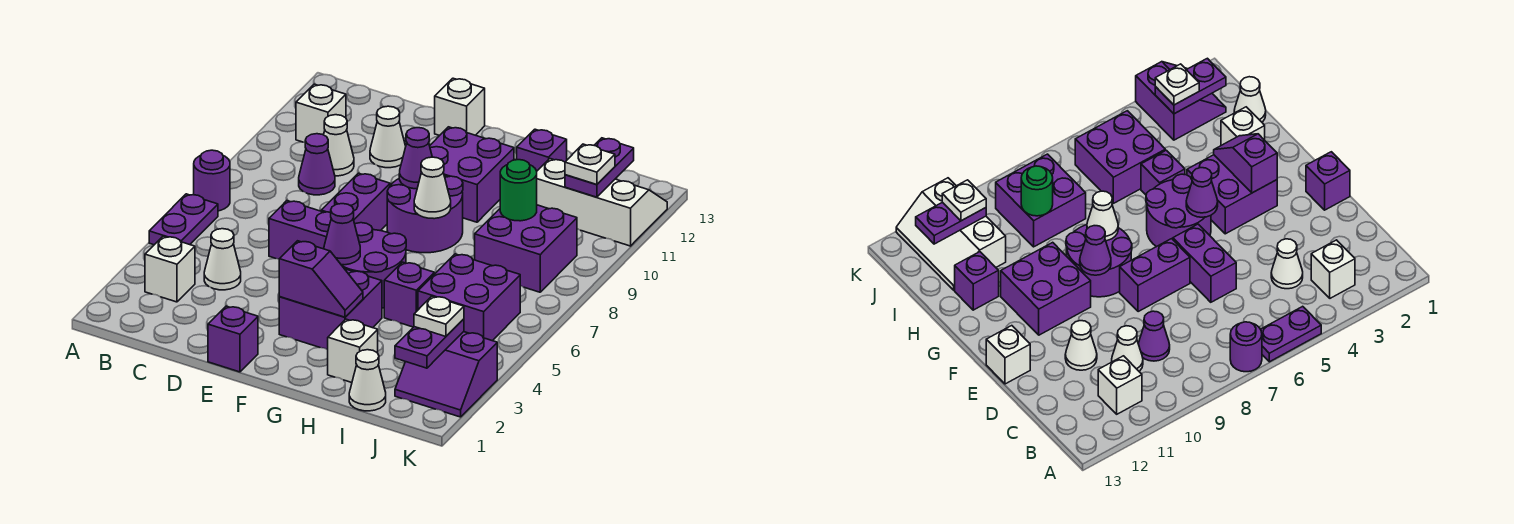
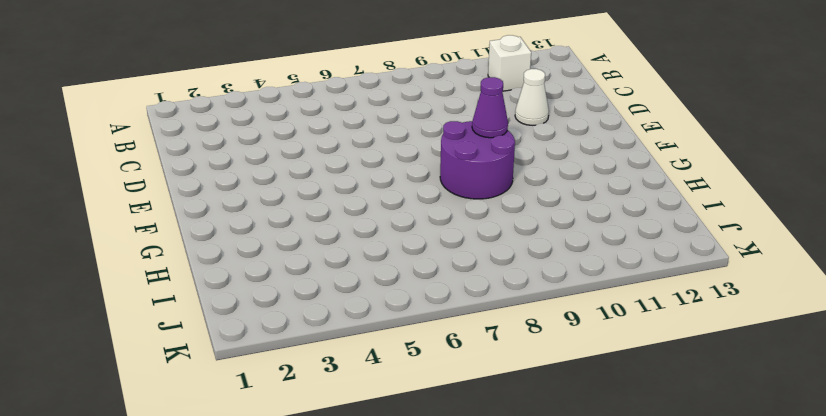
none -> purple plate A5:A6 level 1
none -> purple round brick A7 level 1
none -> white brick B3 level 1
none -> white cone C4 level 1

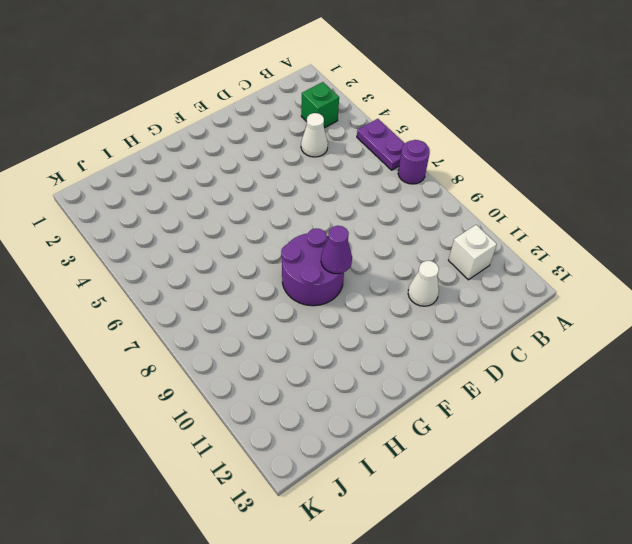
green brick B3 level 1 -> white brick B3 level 1
none -> purple cone C9 level 1
none -> white cone C10 level 1
none -> purple brick D6:E6 level 1
none -> purple brick E1 level 1

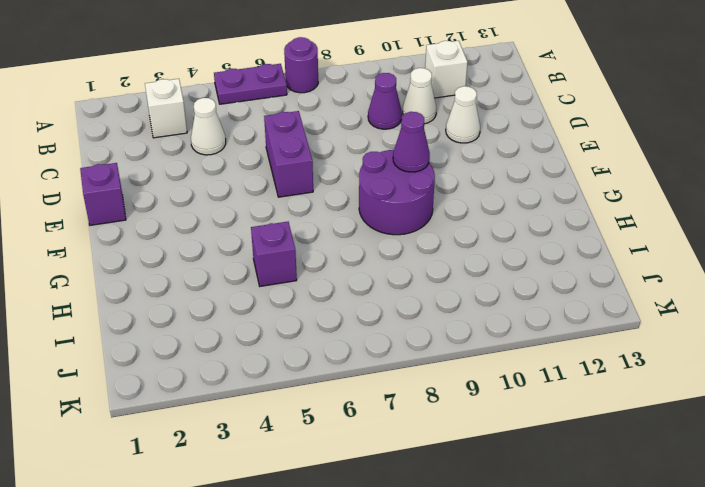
none -> purple brick E7:E8 level 1
none -> white brick E13 level 1
none -> purple brick F3:G4 level 1
none -> purple round brick F5:G6 level 1

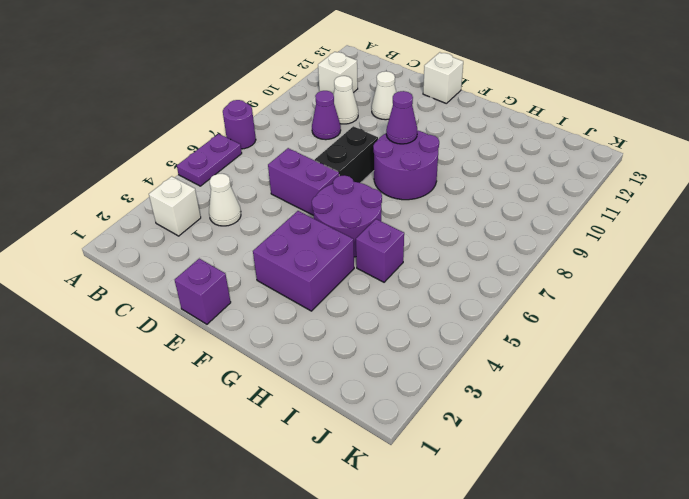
black brick E7:E8 level 1 -> purple brick E7:E8 level 1
none -> purple brick F10:G11 level 1
none -> white brick H2 level 1
none -> purple brick H12 level 1
none -> white cone I1 level 1

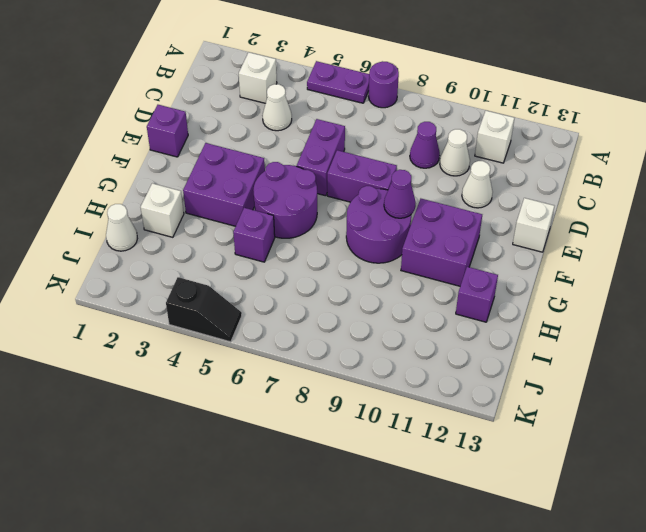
black slope K4:K5 level 1 top 4 -> none
none -> purple brick I5:J6 level 1
none -> purple brick I8:J9 level 1
none -> white slope I11:K12 level 1 top 11
none -> purple slope J2:K3 level 1 top 3

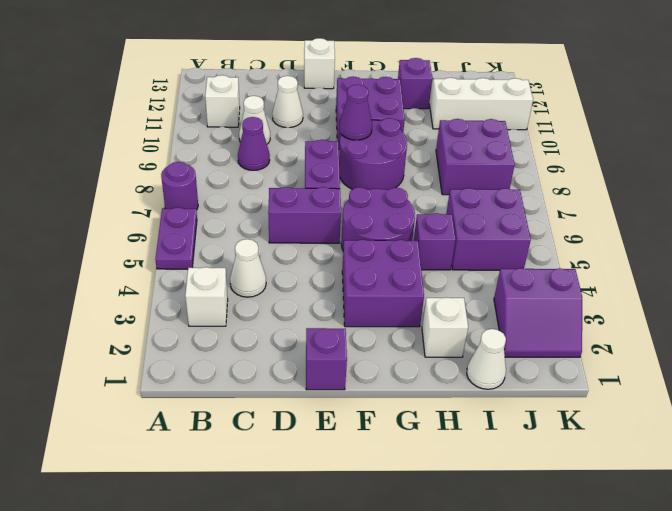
none -> purple slope F3:G3 level 2 top F
none -> purple cone F5 level 2
none -> white cone G8 level 2
none -> green round brick I9 level 2

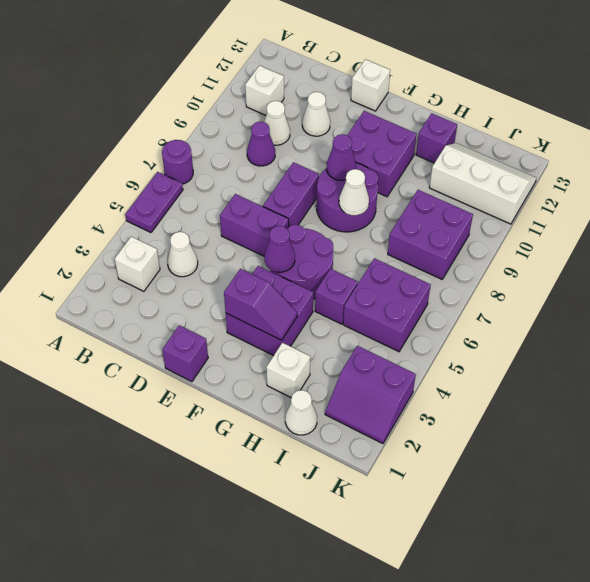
none -> green round brick I9 level 2
none -> purple plate J2:J3 level 2
none -> purple plate J11:J12 level 2
none -> white plate J3 level 3

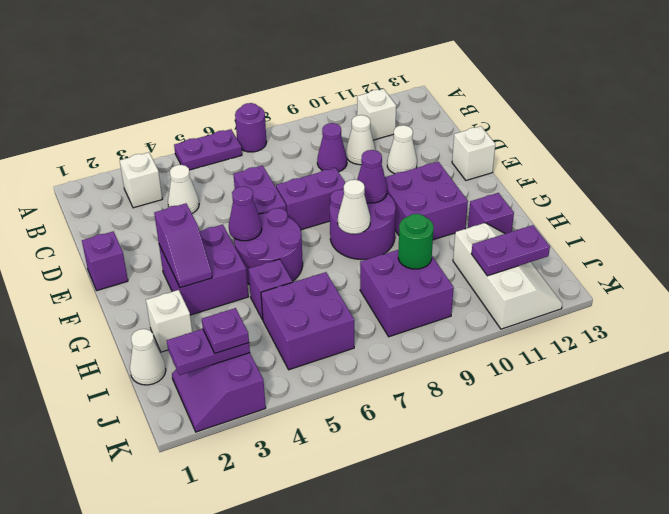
purple plate J3 level 3 -> white plate J3 level 3
none -> white plate J11 level 3

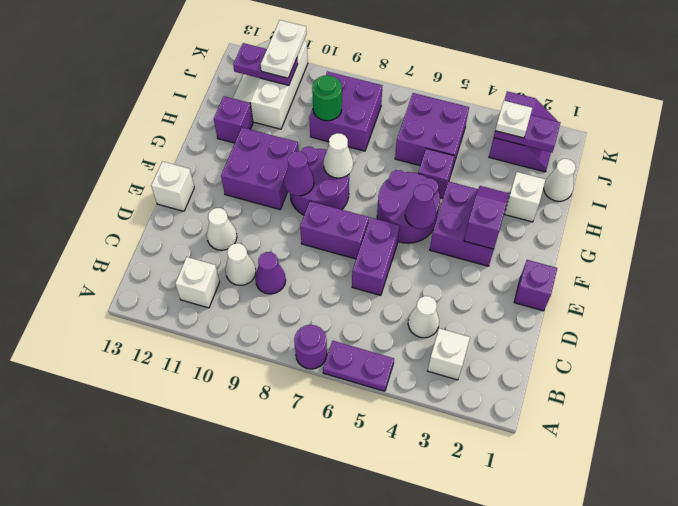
white plate J11:K11 level 3 -> white plate J11 level 3

